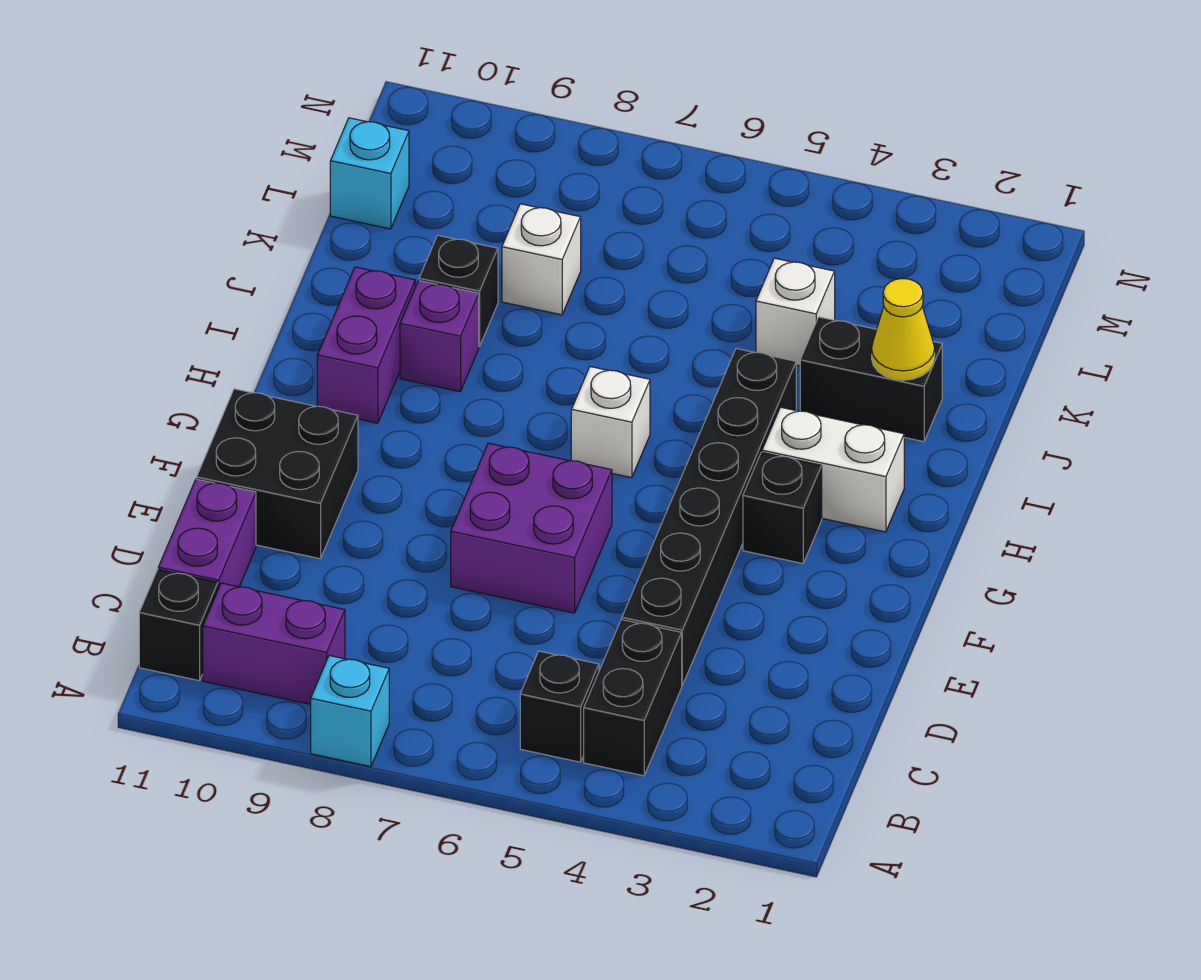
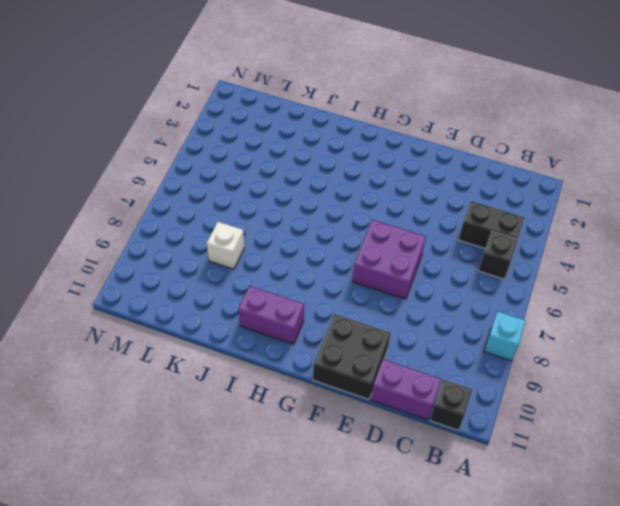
none -> purple brick B9:B10 level 1
none -> black brick D4:I4 level 1
none -> black brick G3 level 1

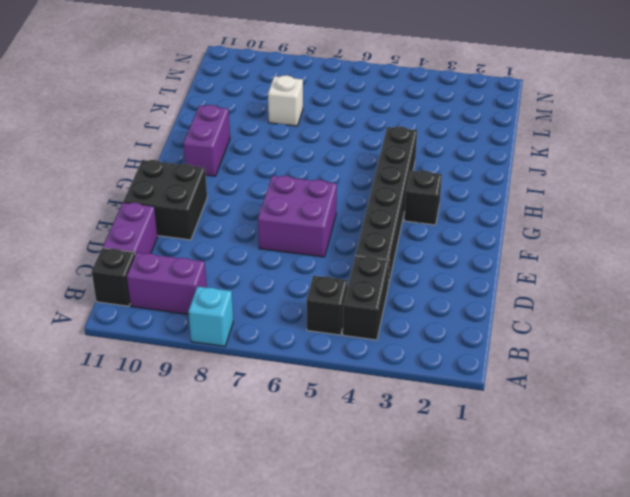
none -> white brick H2:H3 level 1
none -> white brick H6 level 1
none -> purple brick I9 level 1

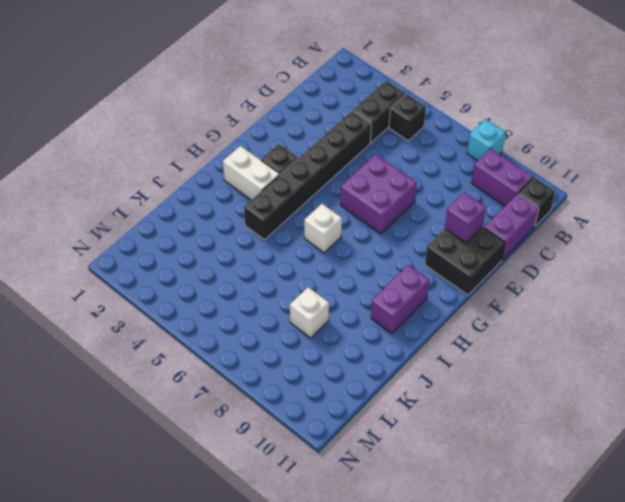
purple brick E10 level 2 -> purple brick I9 level 1
none -> black brick J2:J3 level 1
none -> black brick J9 level 1
none -> white brick K4 level 1

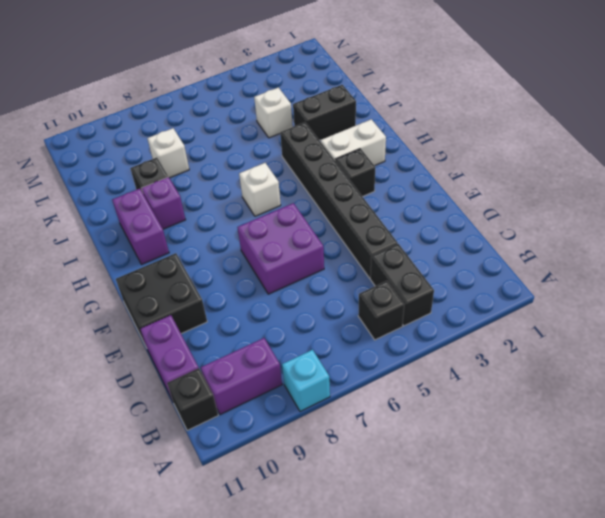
none -> cyan brick L11 level 1
none -> yellow cone J2 level 2

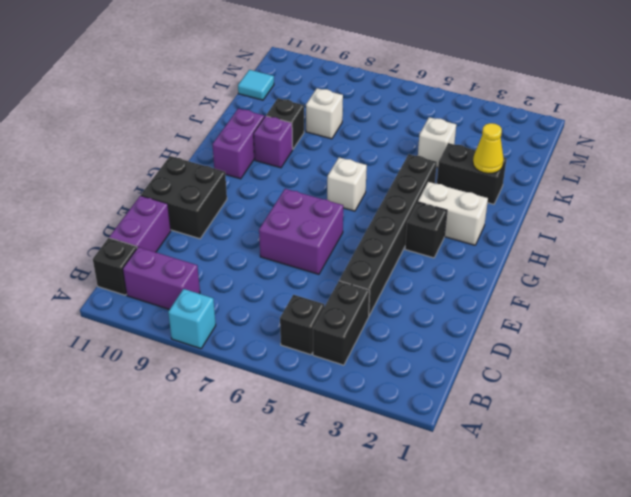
cyan tile L11 level 1 -> cyan brick L11 level 1

